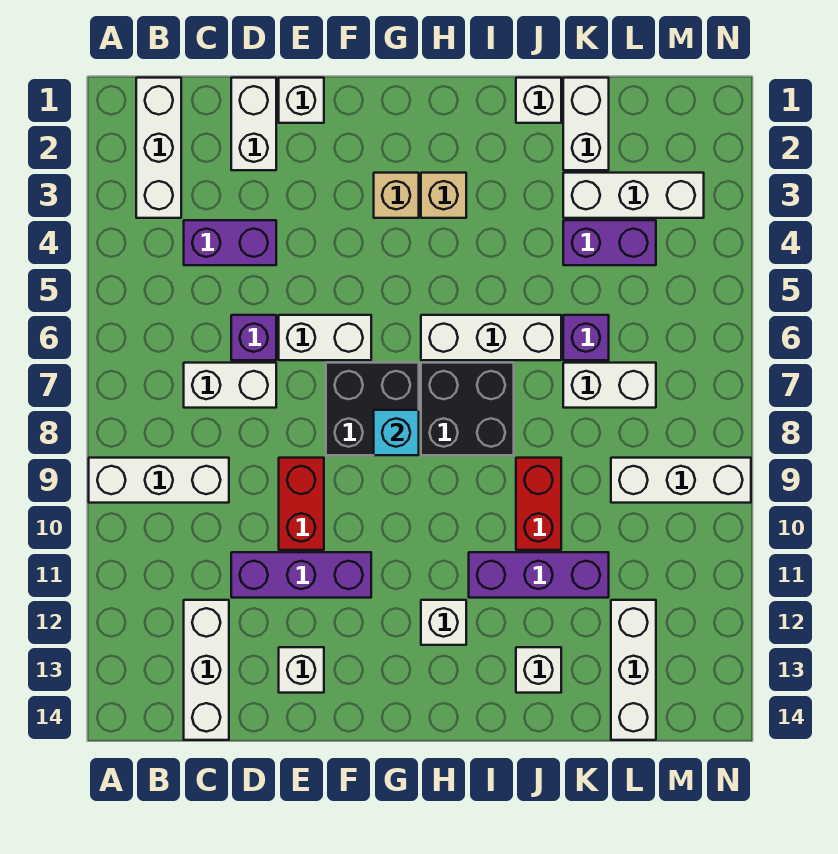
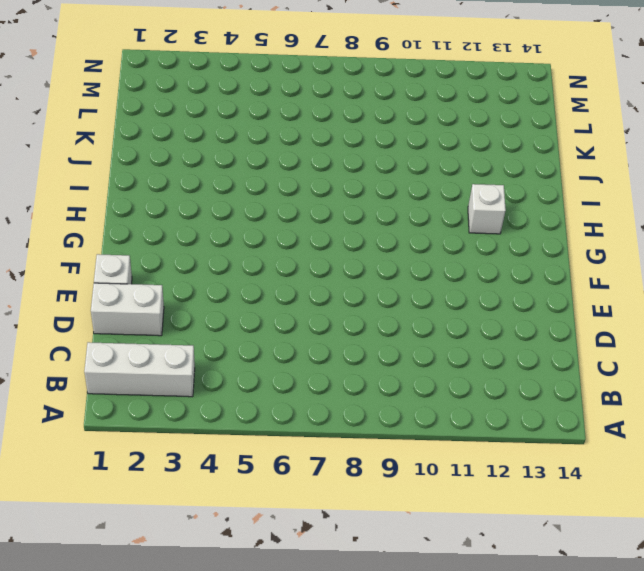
none -> white brick A9:C9 level 1
none -> purple brick C4:D4 level 1
none -> white brick C7:D7 level 1
none -> white brick C12:C14 level 1

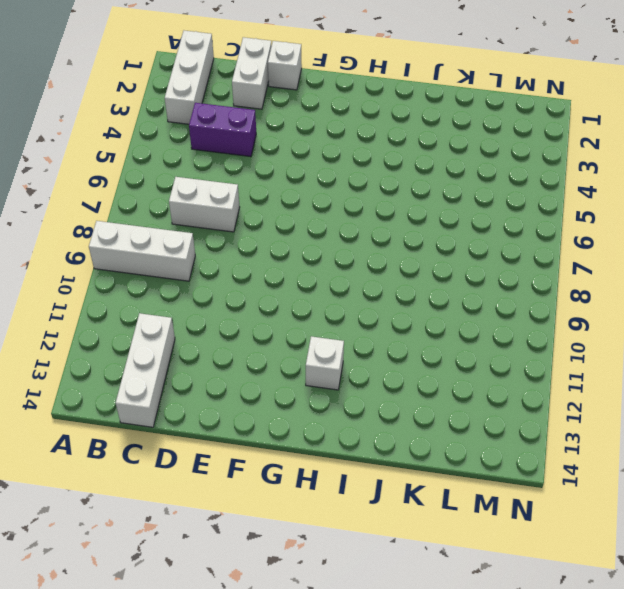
none -> purple brick D6 level 1
none -> purple brick D11:F11 level 1
none -> white brick E6:F6 level 1
none -> red brick E9:E10 level 1

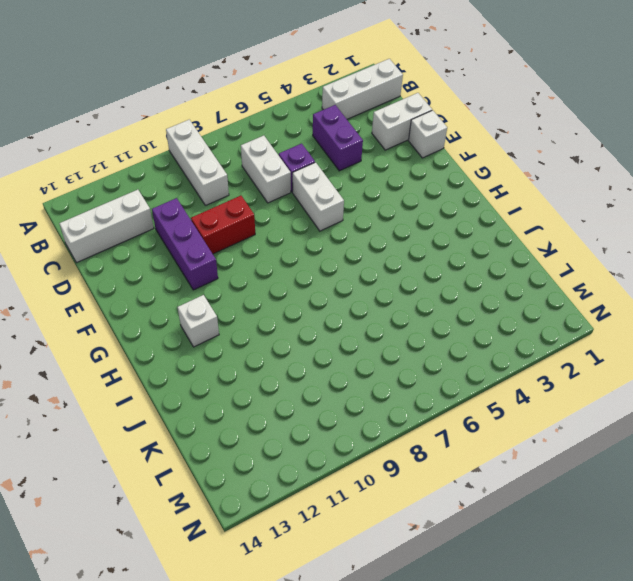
none -> white brick E13 level 1
none -> black brick F7:G8 level 1
none -> tan brick G3 level 1
none -> tan brick H3 level 1

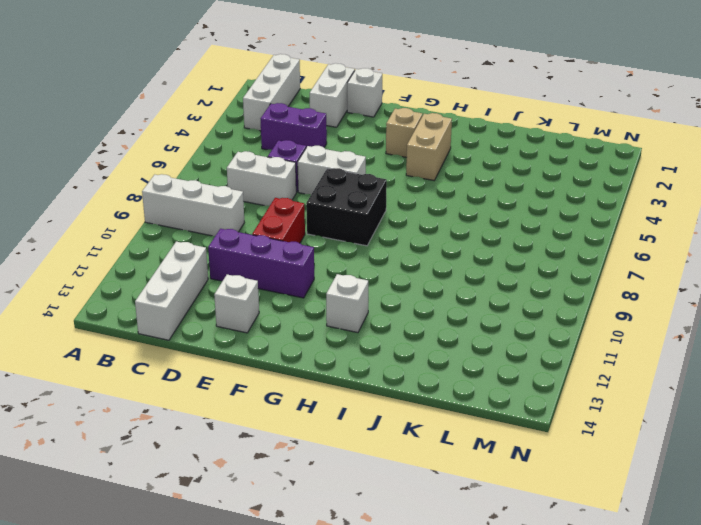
tan brick H3:H4 level 1 -> tan brick H3 level 1
none -> white brick H6:J6 level 1
none -> black brick H7:I8 level 1
none -> purple brick I11:K11 level 1
none -> white brick J1 level 1

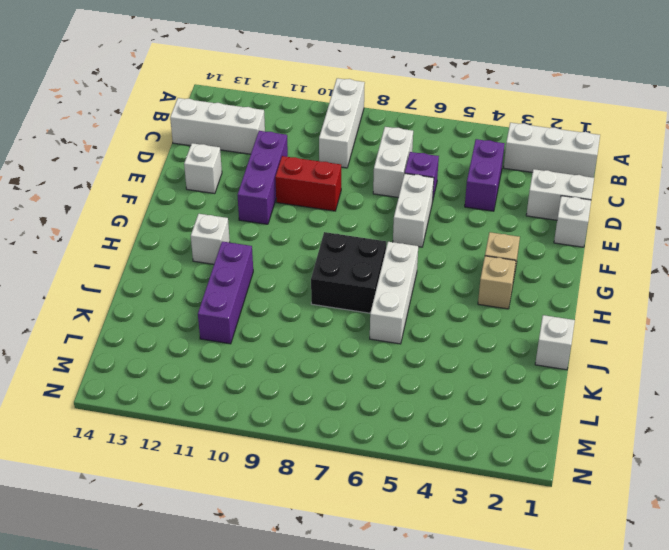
none -> black brick F7:G8 level 1
none -> red brick J9:J10 level 1
none -> white brick J13 level 1
none -> white brick K1:K2 level 1

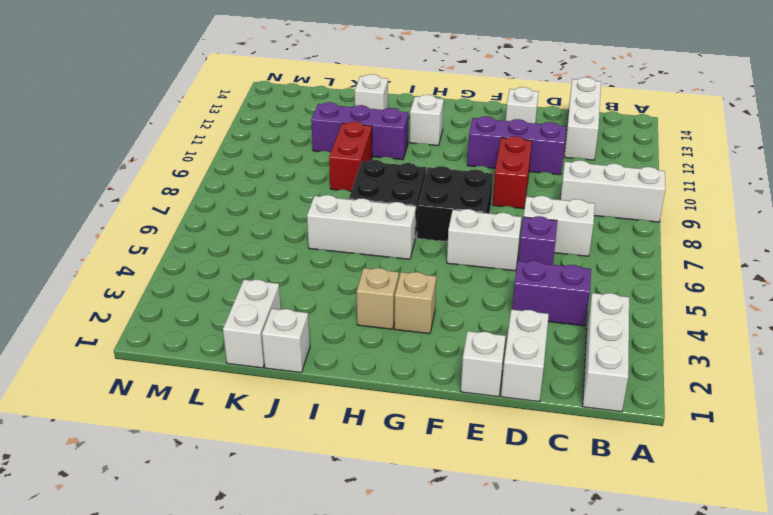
none -> white brick K3:M3 level 1
none -> purple brick K4:L4 level 1
none -> purple brick K6 level 1
none -> white brick K7:L7 level 1

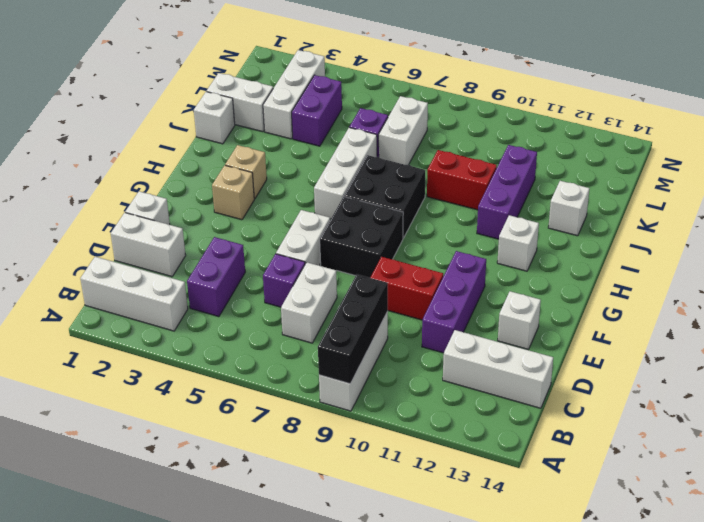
black brick A9:C9 level 2 -> none
none -> white brick L9:N9 level 1
none -> white brick L12:L14 level 1
none -> cyan brick G8 level 2

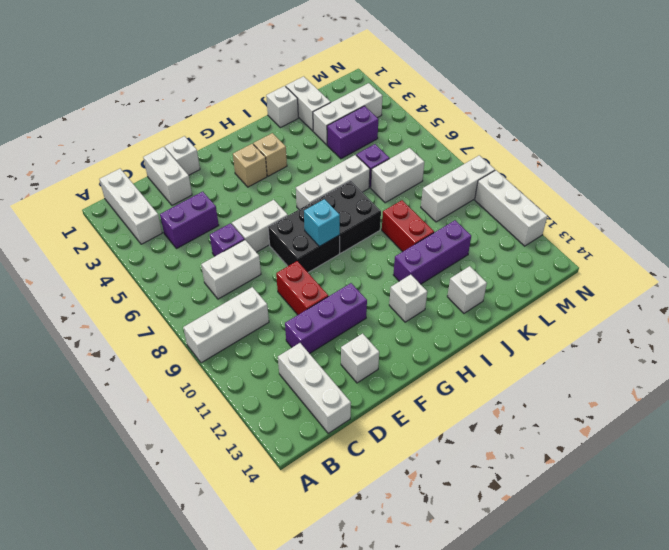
white brick N10:N12 level 1 -> white brick L12:L14 level 1

